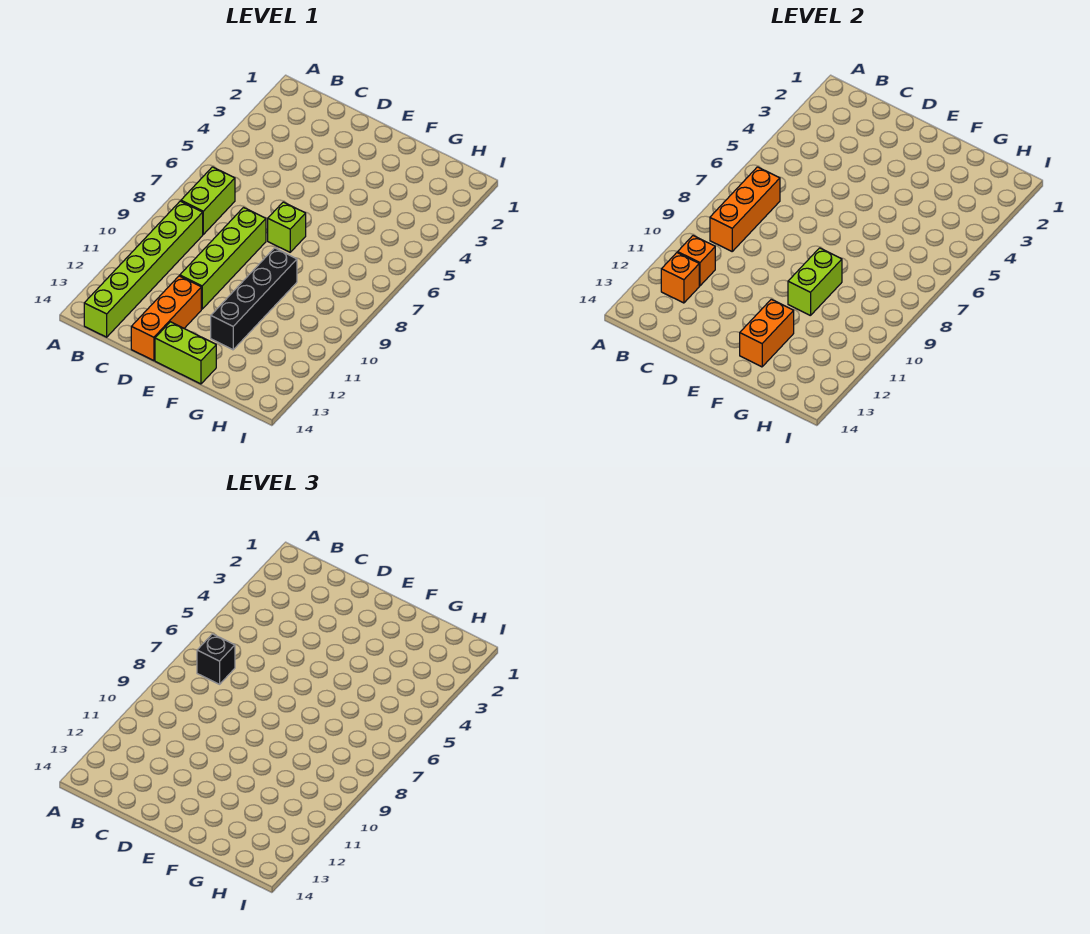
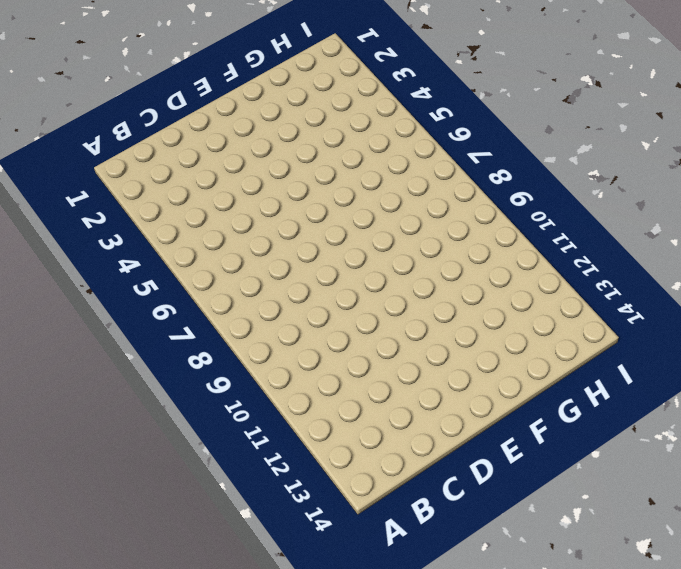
none -> lime brick B7:B8 level 1
none -> lime brick B9:B14 level 1
none -> lime brick D8:D11 level 1

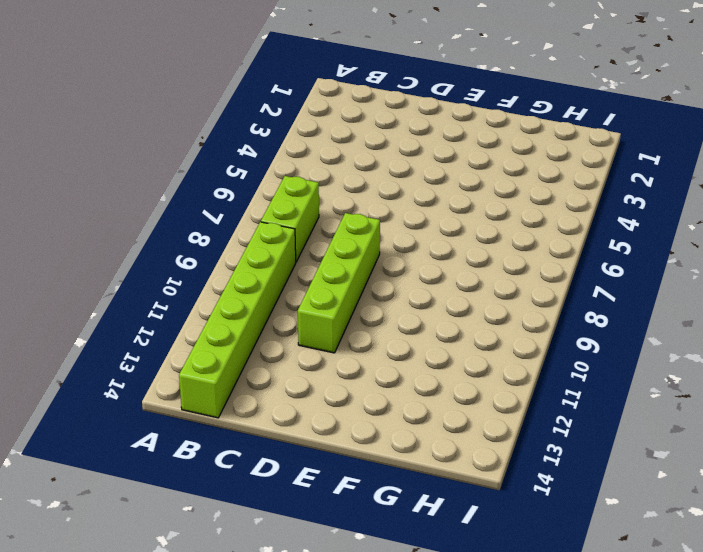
none -> orange brick D12:D14 level 1
none -> lime brick E7 level 1
none -> lime brick E14:F14 level 1

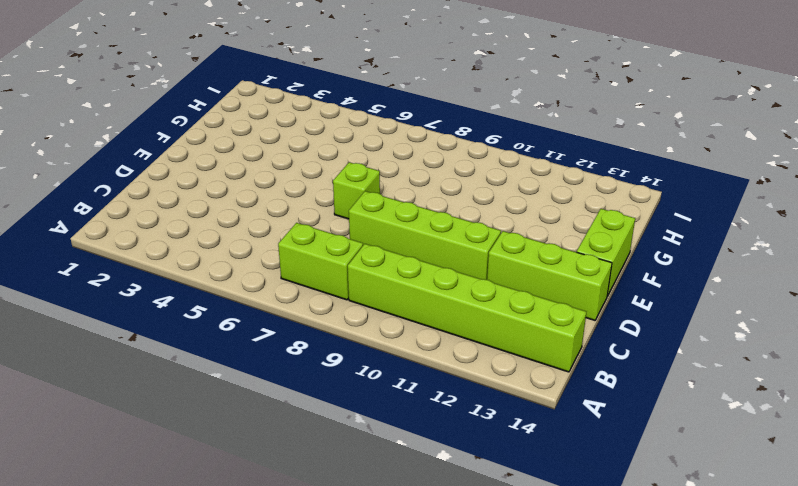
lime brick D12:D14 level 1 -> orange brick D12:D14 level 1
none -> black brick F9:F12 level 1
none -> orange brick B7:B9 level 2
none -> orange brick B11 level 2

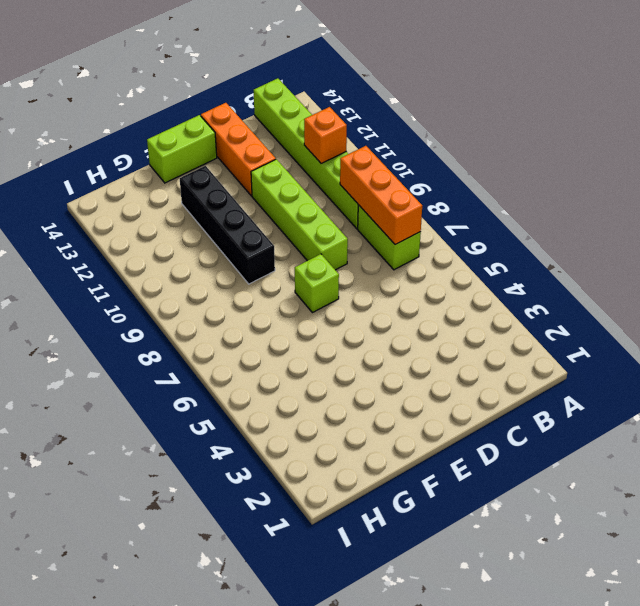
none -> orange brick B12 level 2
none -> lime brick F9:F10 level 2
none -> orange brick F12:F13 level 2

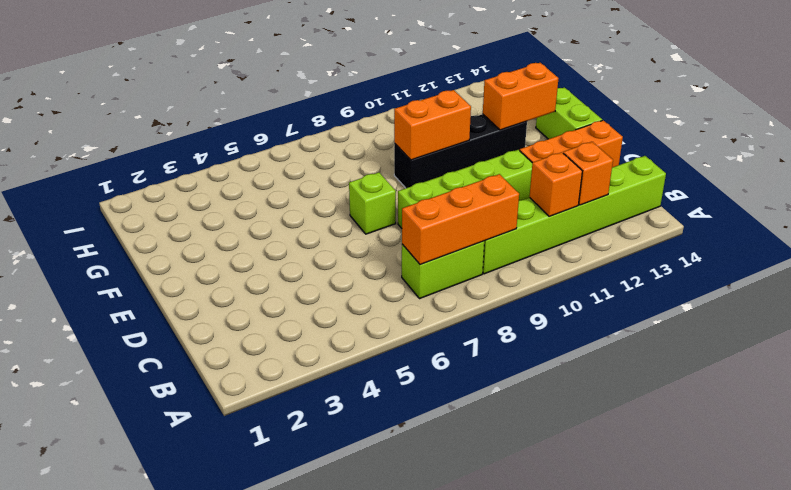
orange brick F9:F10 level 2 -> lime brick F9:F10 level 2
none -> black brick B7 level 3

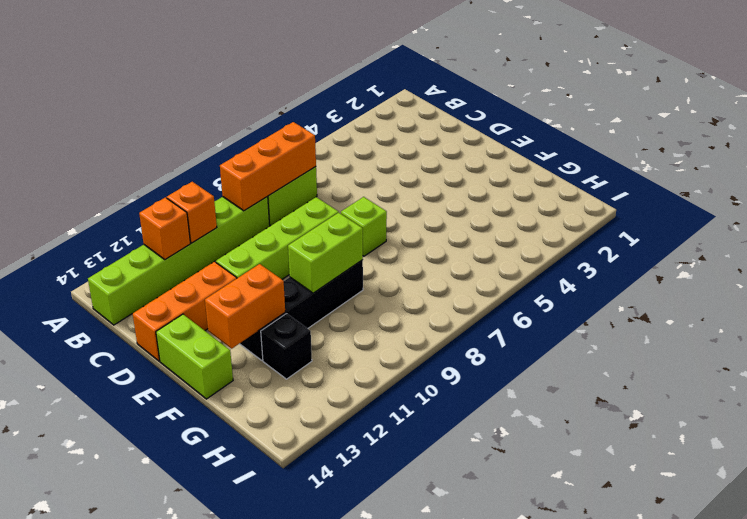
black brick G12 level 1 -> black brick B7 level 3

